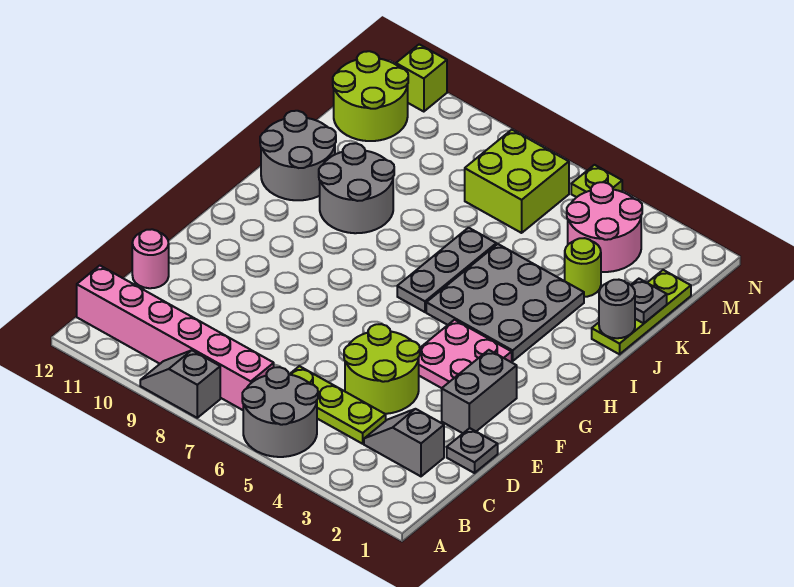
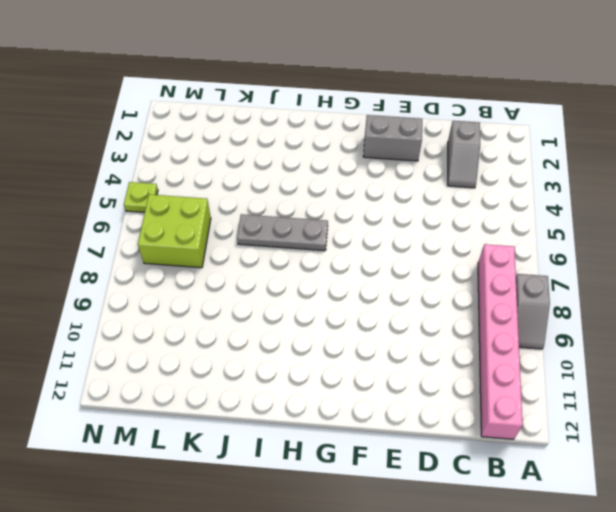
none -> grey round brick A5:B6 level 1
none -> lime plate C4:C6 level 1
none -> grey plate D1 level 1

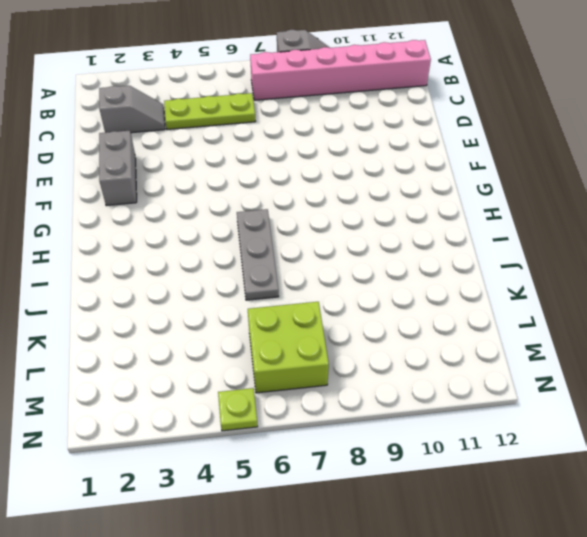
none -> grey round brick A5:B6 level 1
none -> grey plate D1 level 1
none -> lime round brick D4:E5 level 1

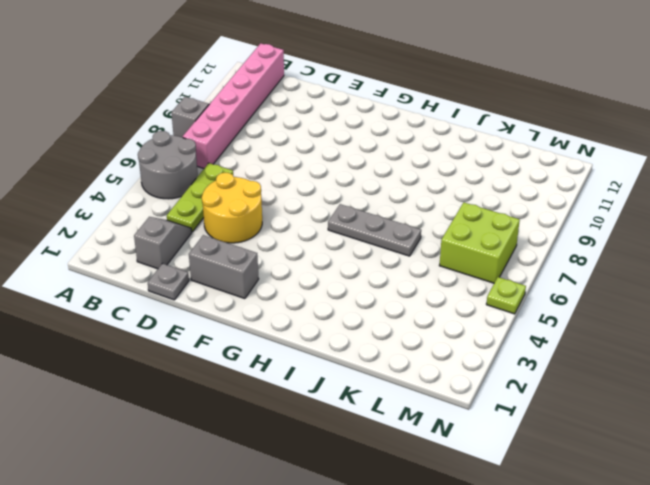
yellow round brick D4:E5 level 1 -> lime round brick D4:E5 level 1
none -> pink round brick D12 level 1
none -> pink plate F3:G4 level 1
none -> grey plate H3:J5 level 1

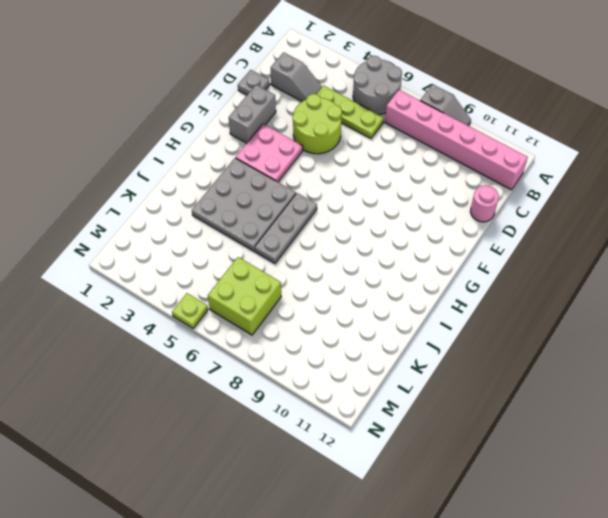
none -> grey round brick I9:J10 level 1
none -> grey round brick I11:J12 level 1
none -> lime plate J1:L1 level 1

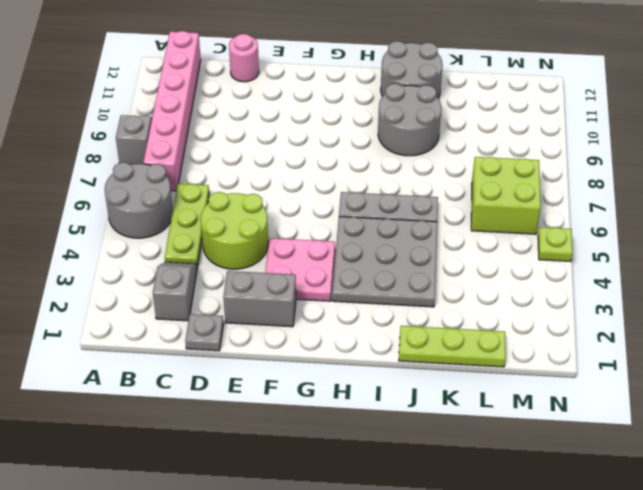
none -> lime round brick K3 level 1
none -> pink round brick L3:M4 level 1
none -> lime round brick L11:M12 level 1

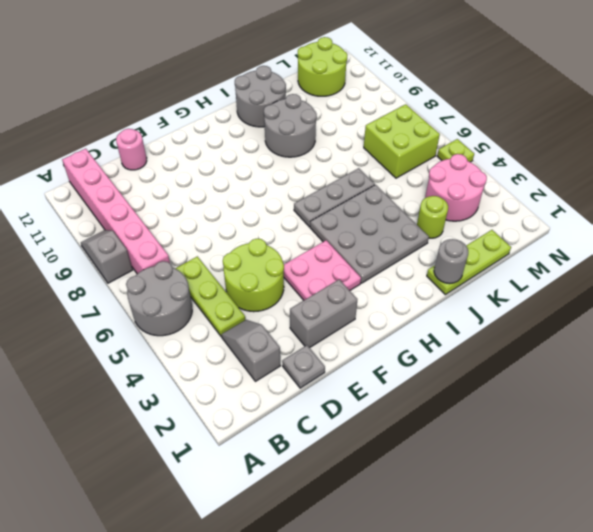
none -> lime brick N11 level 1
none -> grey plate K1 level 2

